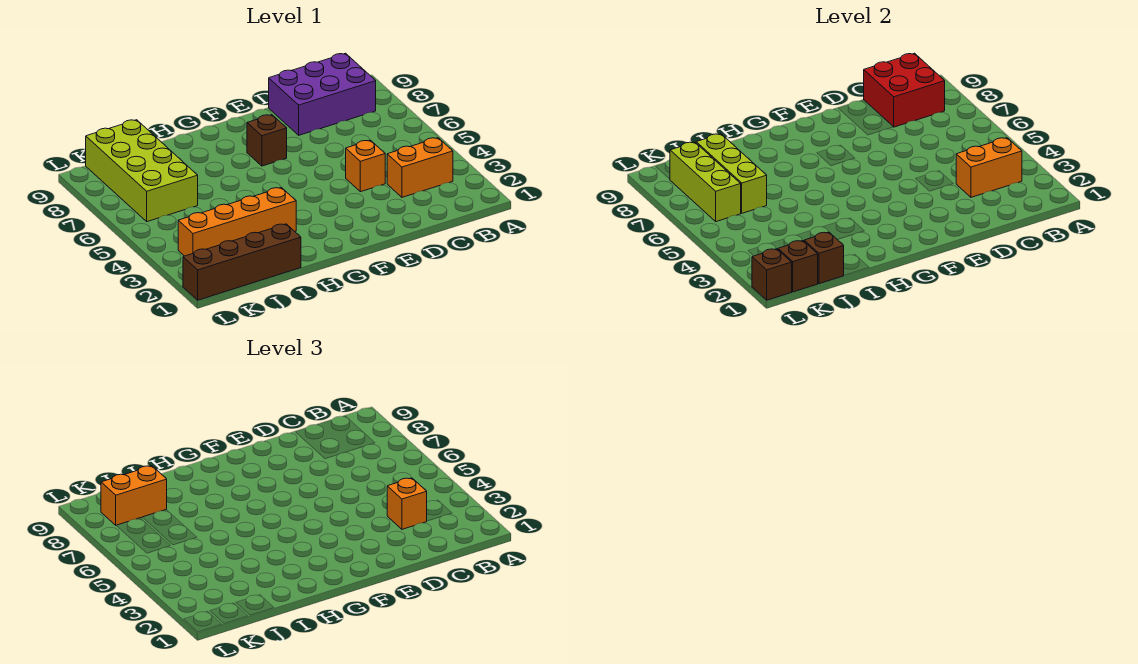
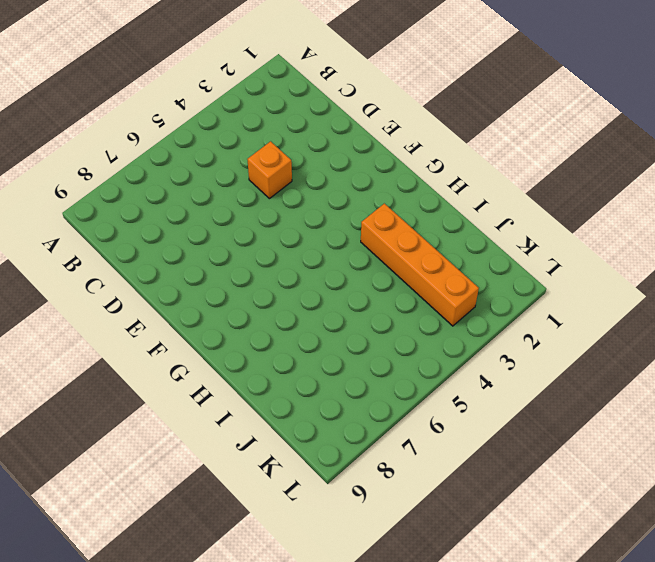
none -> orange brick B3:C3 level 1
none -> purple brick B8:D9 level 1
none -> brown brick F7 level 1

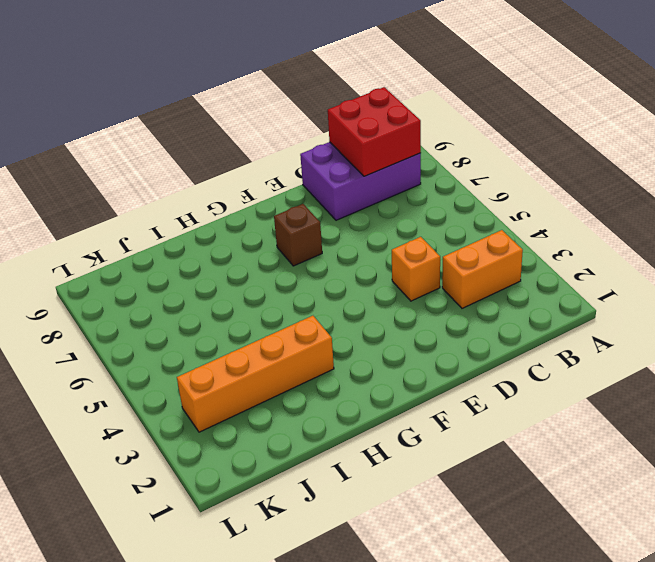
none -> brown brick I1:L1 level 1
none -> lime brick J6:K9 level 1
none -> orange brick B3:C3 level 2

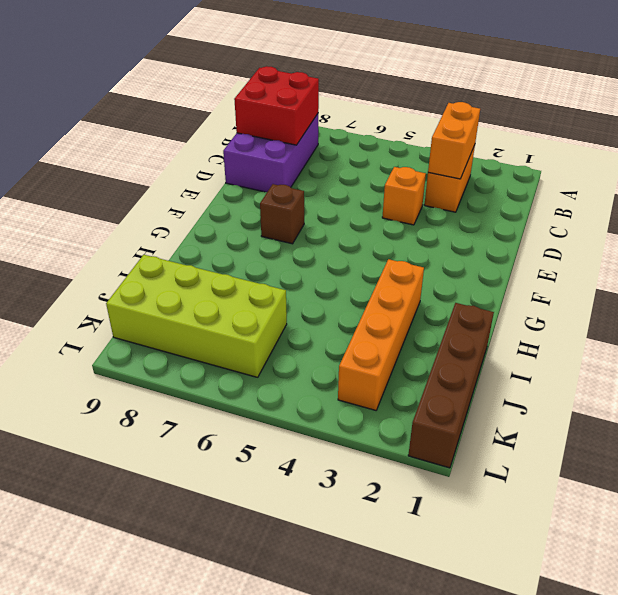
none -> brown brick J1 level 2
none -> lime brick J6:J8 level 2
none -> brown brick K1 level 2

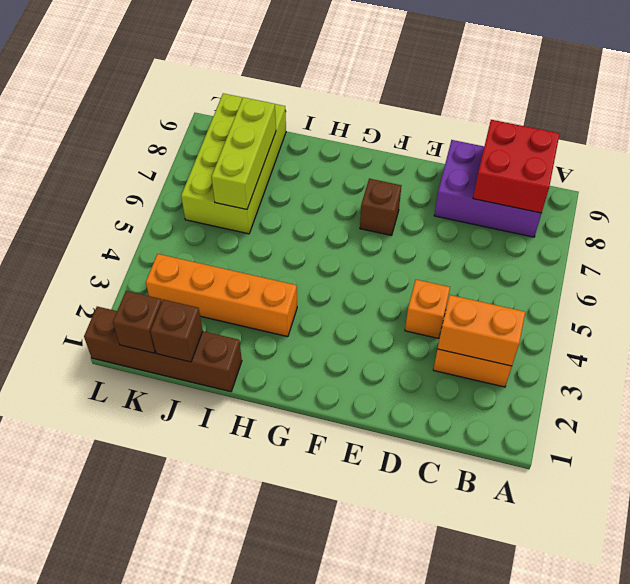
none -> lime brick K6:K8 level 2
none -> brown brick L1 level 2
none -> orange brick C3 level 3

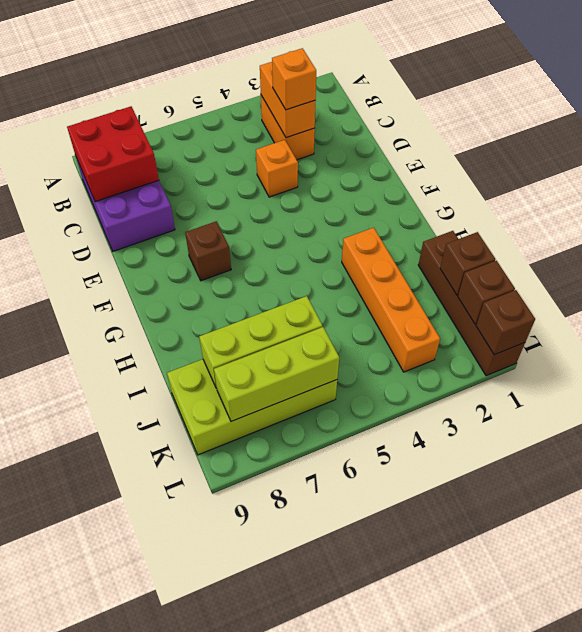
none -> orange brick J8:K8 level 3

